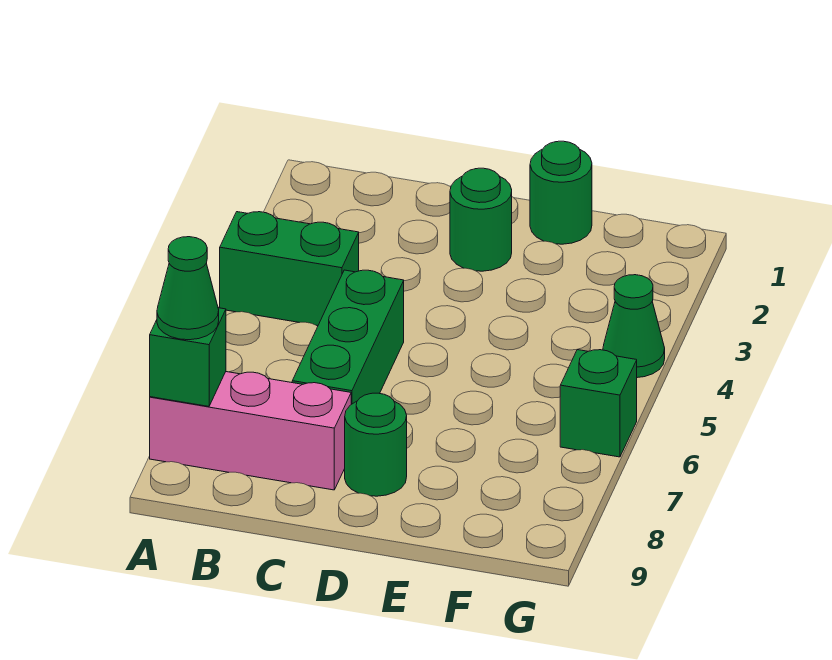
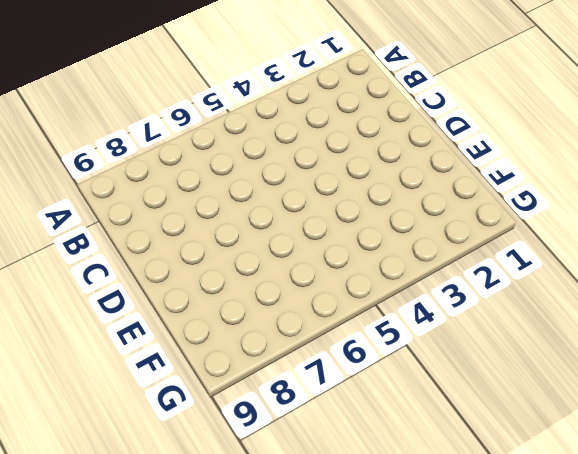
none -> green brick A4:B4 level 1
none -> pink brick A8:C8 level 1

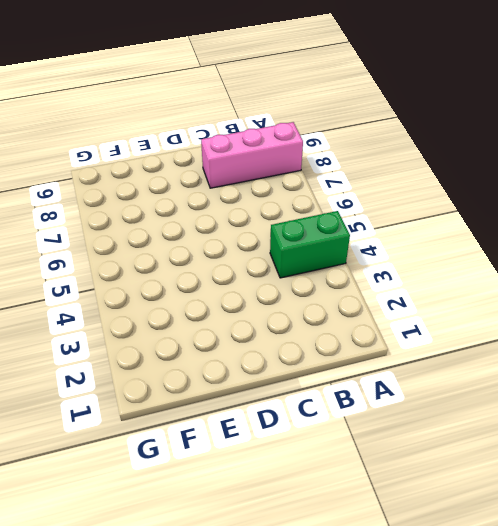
none -> green brick C5:C7 level 1
none -> green round brick D2 level 1

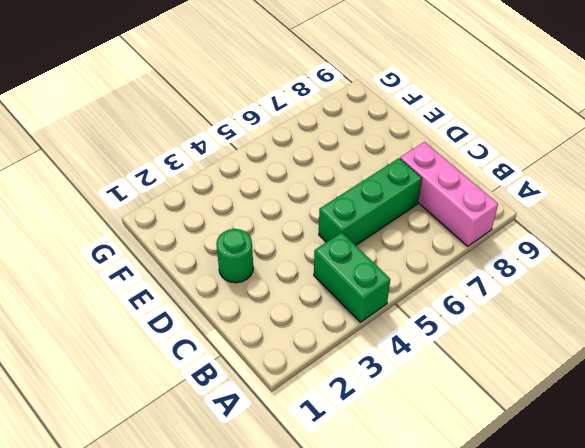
none -> green round brick D8 level 1
none -> green round brick E1 level 1

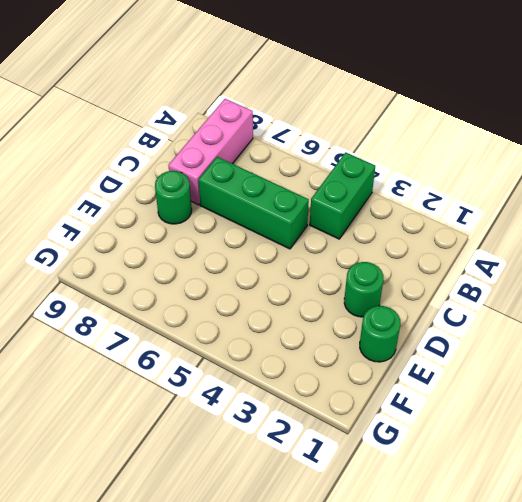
none -> green cone G4 level 1
none -> green brick G6 level 1

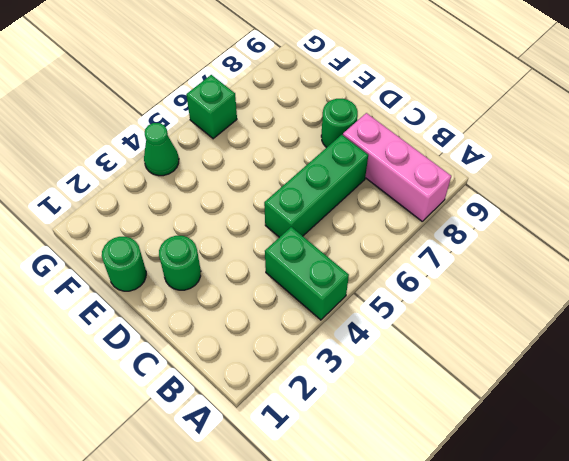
none -> green brick A8 level 2
none -> green cone A8 level 3

